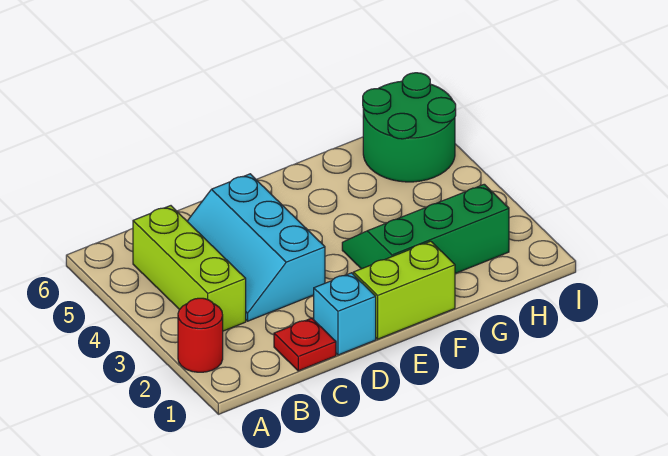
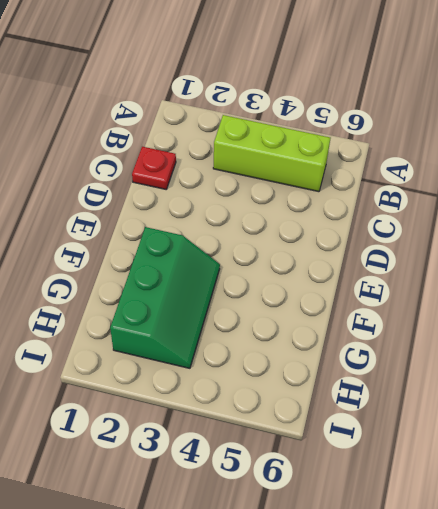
none -> red round brick A2 level 1
none -> cyan slope C3:D5 level 1 top D

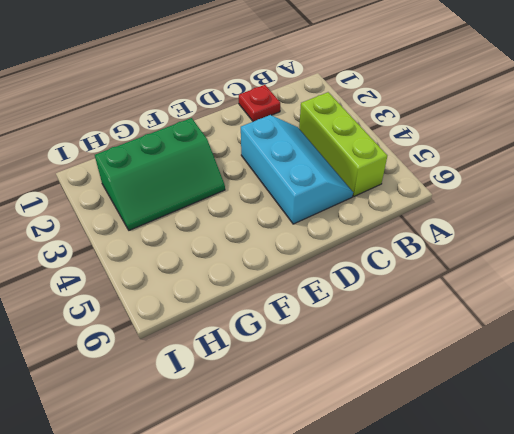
none -> red round brick A2 level 1
none -> cyan brick D1 level 1

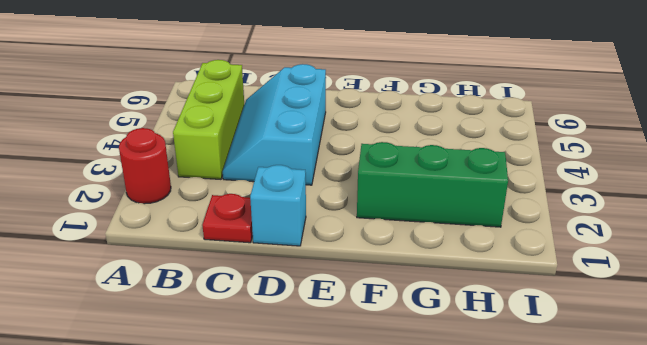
none -> lime brick E1:F1 level 1
none -> green round brick H5:I6 level 1

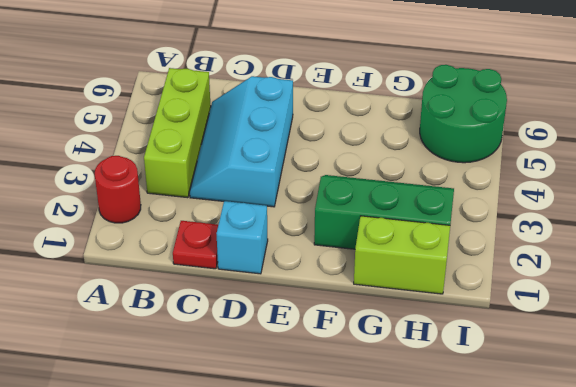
lime brick G1:H1 level 1 -> lime brick E1:F1 level 1

